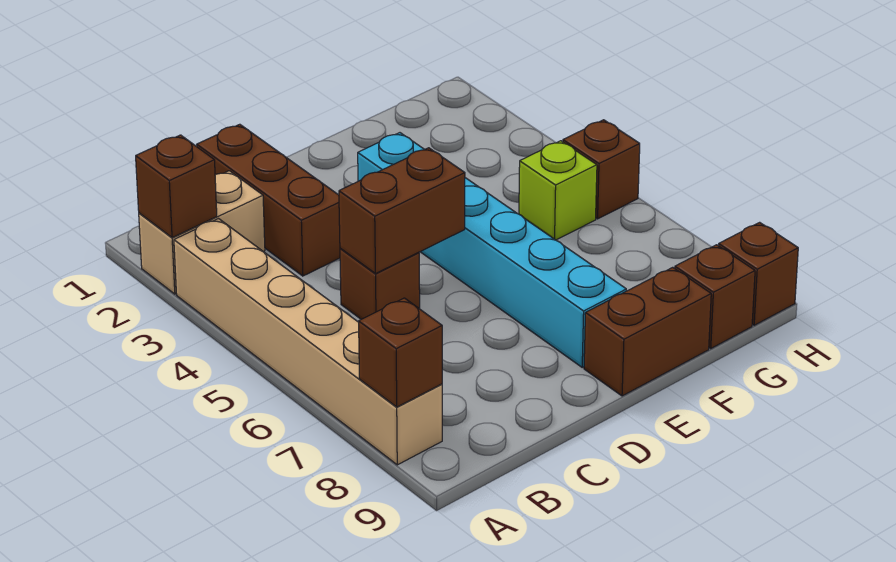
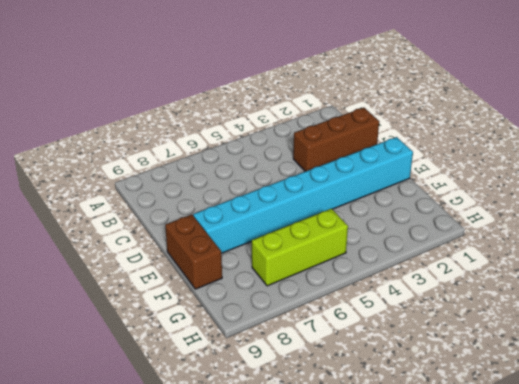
cyan brick E1:E8 level 1 -> cyan brick E3:E8 level 1
lime brick G5:G7 level 1 -> lime brick G5 level 1
none -> tan brick A2:B2 level 1
none -> tan brick A3:A8 level 1
none -> brown brick C5 level 1

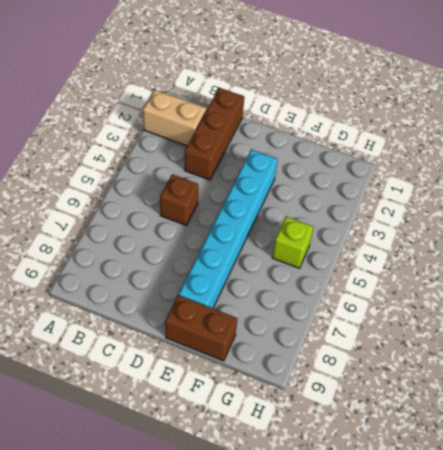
none -> tan brick A3:A8 level 1
none -> brown brick G9 level 1
none -> brown brick H5 level 1

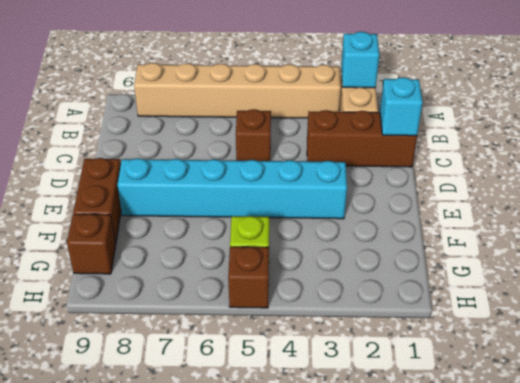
cyan brick A2 level 2 -> brown brick A2 level 2
cyan brick C1 level 2 -> none
none -> brown brick H9 level 1
none -> brown brick A8 level 2
none -> brown brick C5:D5 level 2

